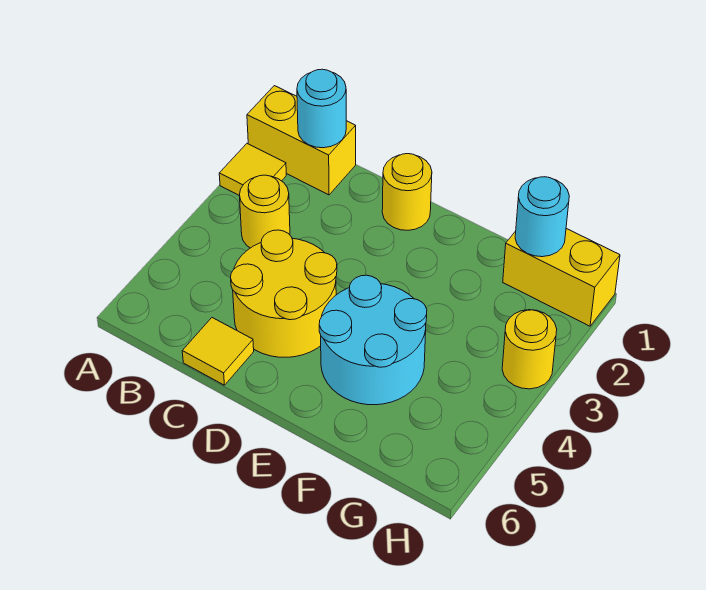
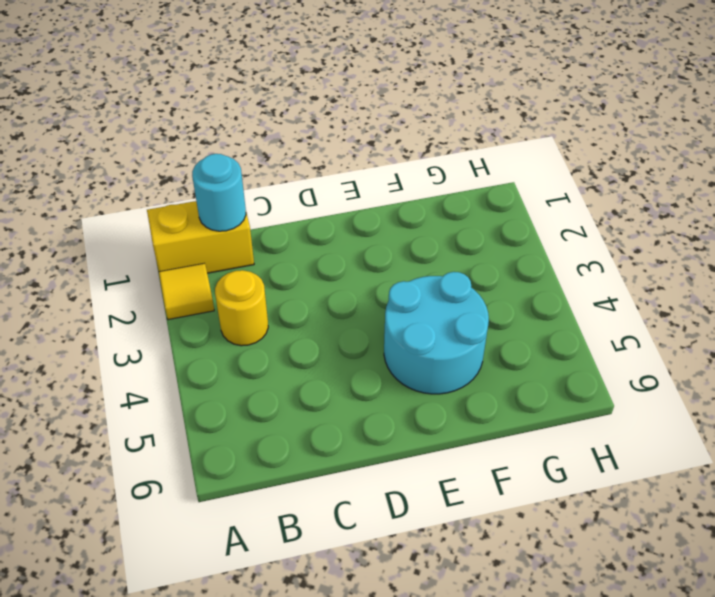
none -> yellow round brick C4:D5 level 1
none -> yellow tile C6 level 1

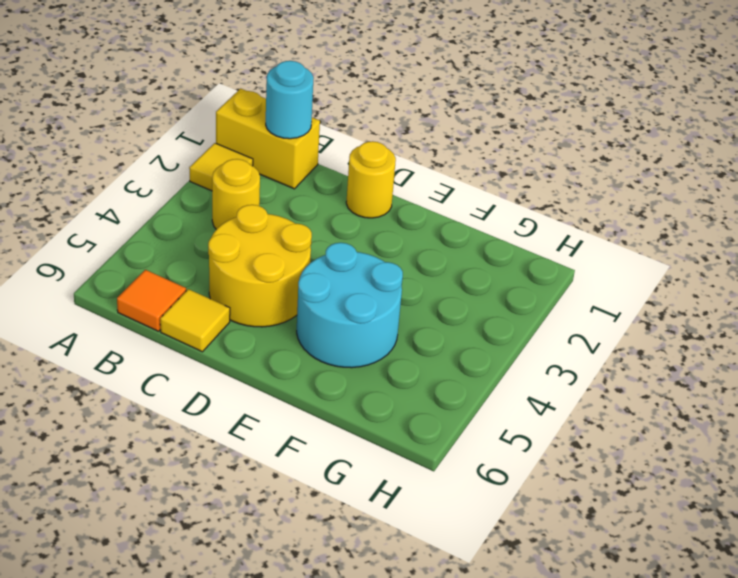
orange tile B6 level 1 -> none
none -> yellow brick G1:H1 level 1
none -> yellow round brick H3 level 1

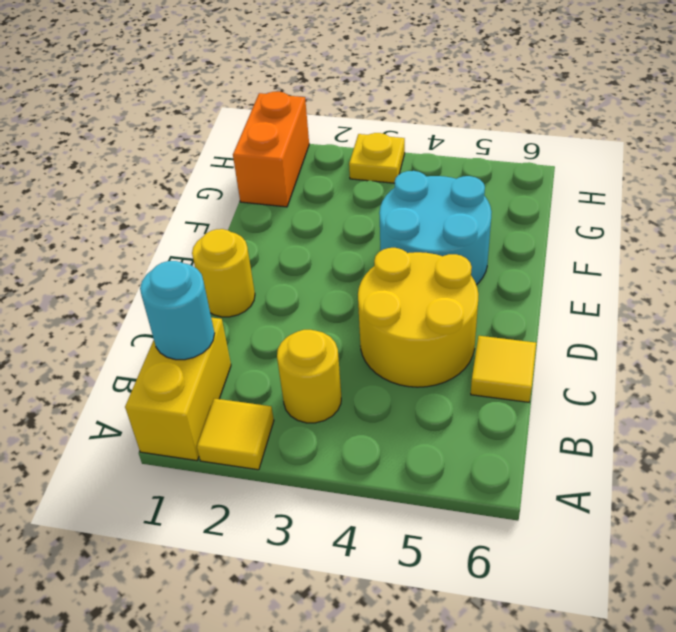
orange brick G1:H1 level 1 -> yellow brick G1:H1 level 1
yellow plate H3 level 1 -> yellow round brick H3 level 1
none -> cyan round brick G1 level 2

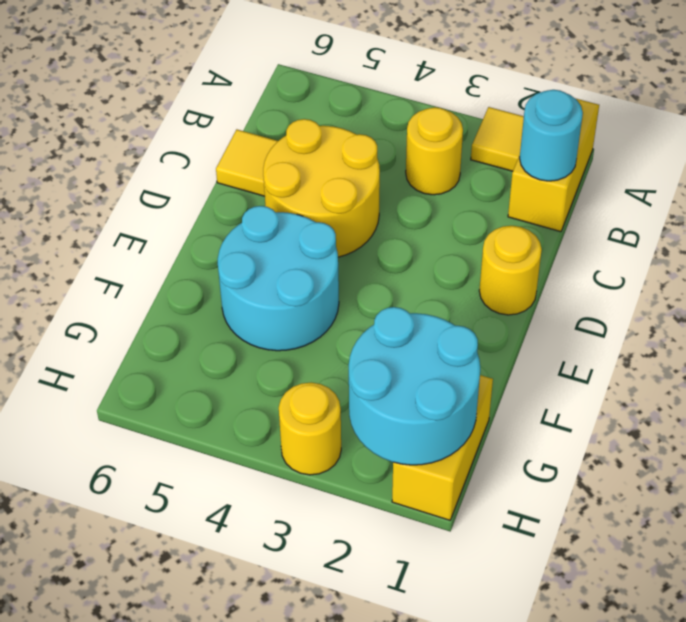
cyan round brick G1:H2 level 2 -> cyan round brick G1 level 2

